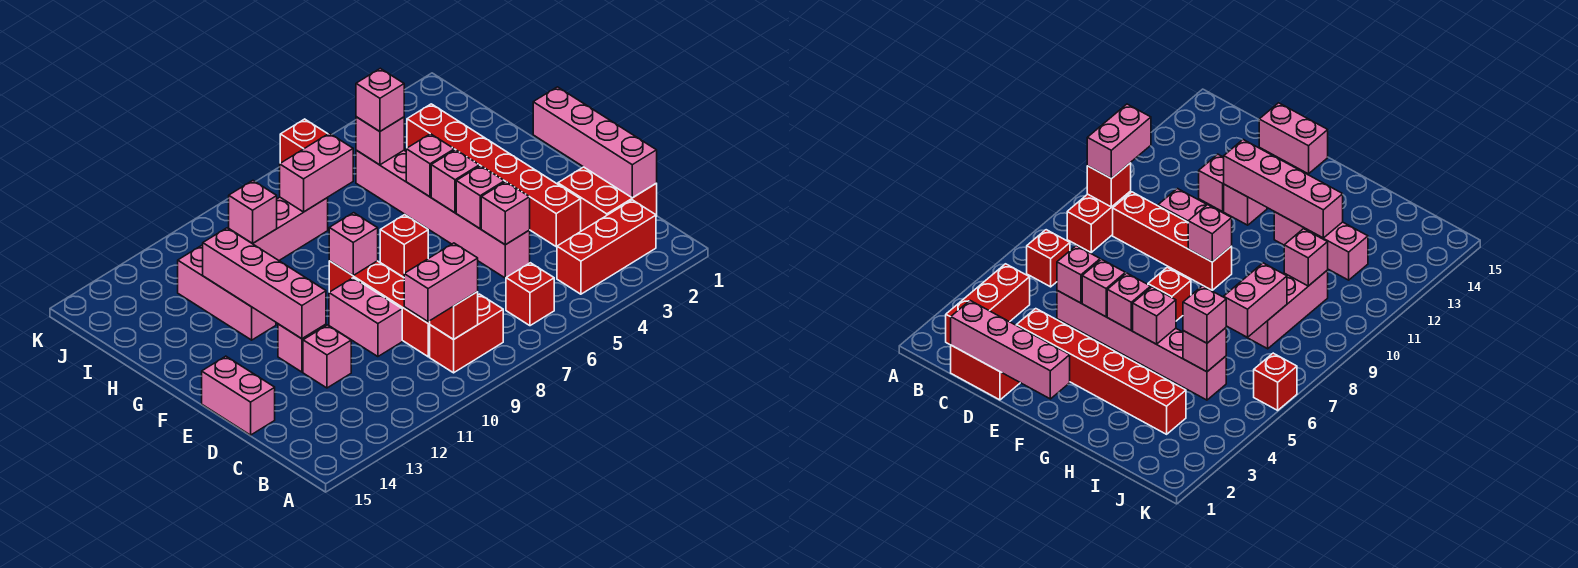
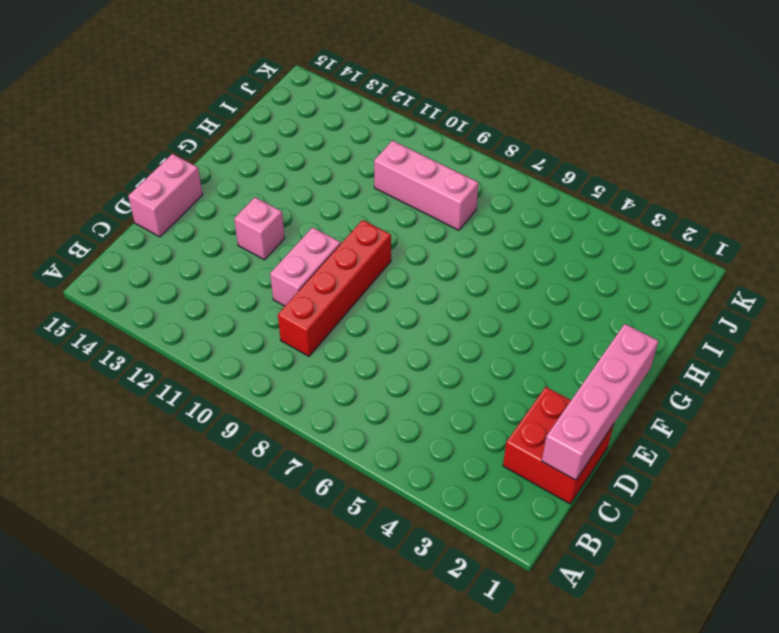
none -> red brick B2:B4 level 1
none -> red brick B6 level 1
none -> red brick B8:B9 level 1

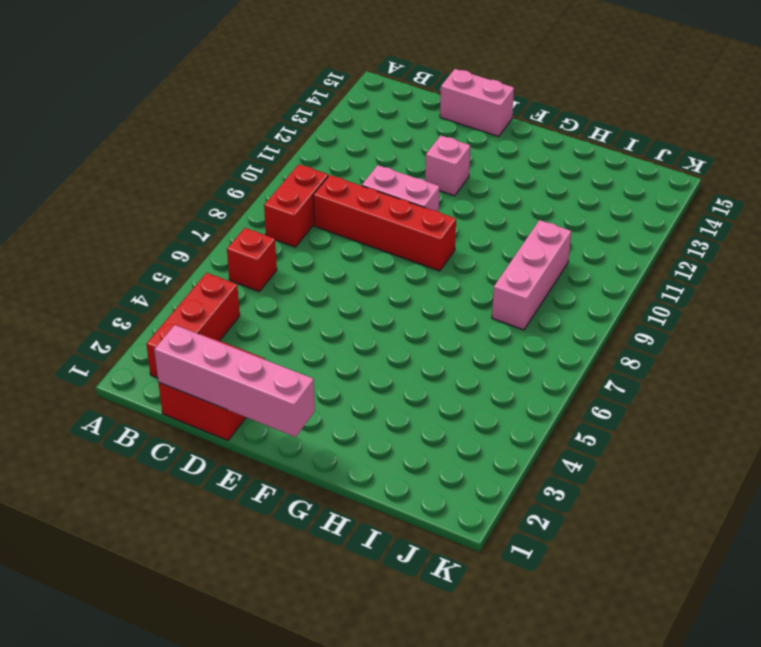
none -> red brick D3:I3 level 1
none -> pink brick D5:I5 level 1
none -> pink brick D12 level 1

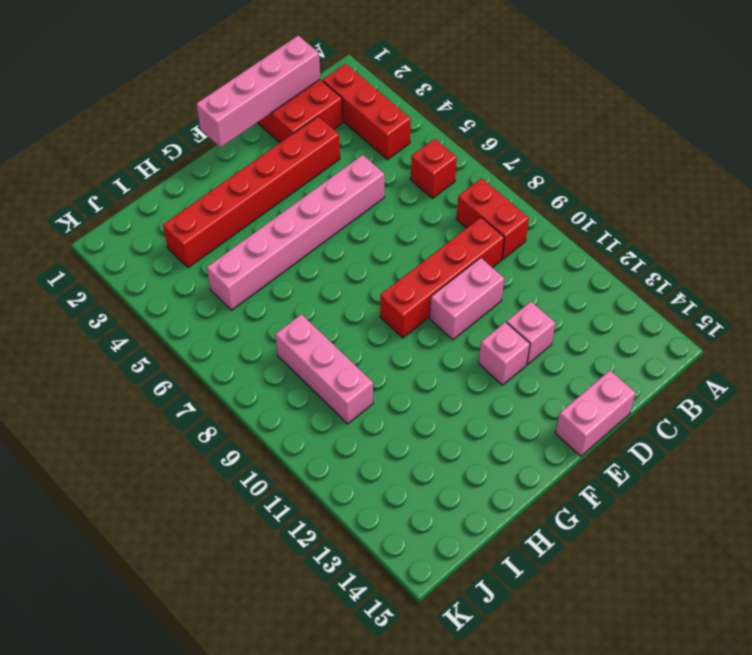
none -> red brick F7 level 1
none -> pink brick G12:I12 level 1
none -> red brick K6 level 1

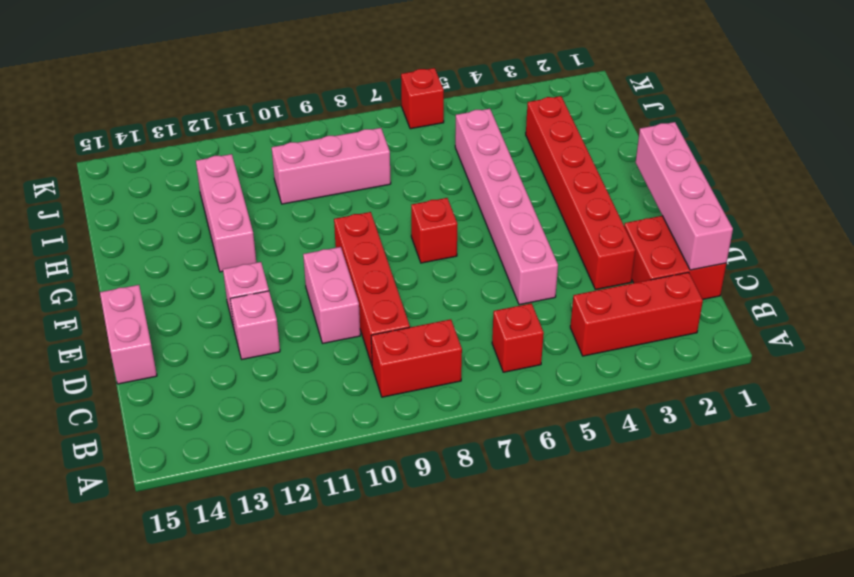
none -> red brick B9 level 2
none -> pink brick D5 level 2
none -> pink brick E5 level 2

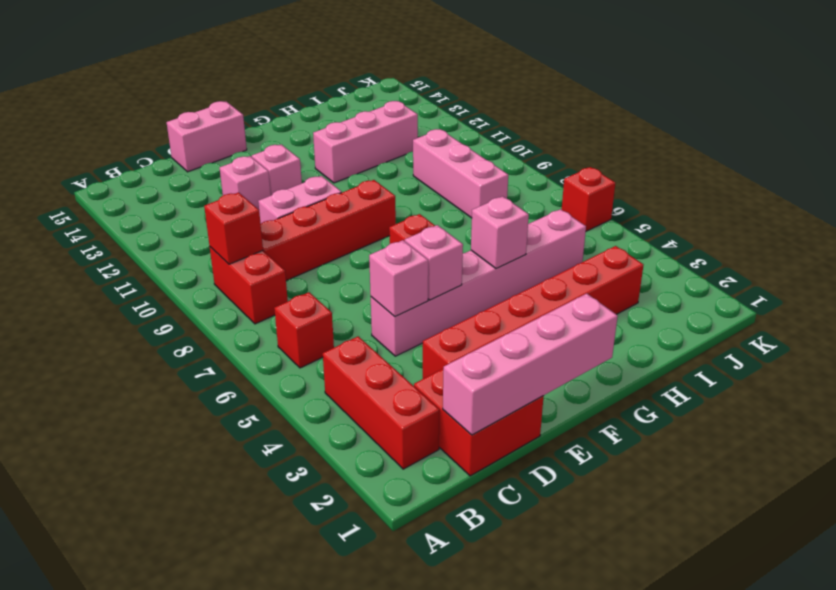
none -> pink brick E12:H12 level 2
none -> pink brick F5 level 2
none -> pink brick F9 level 2

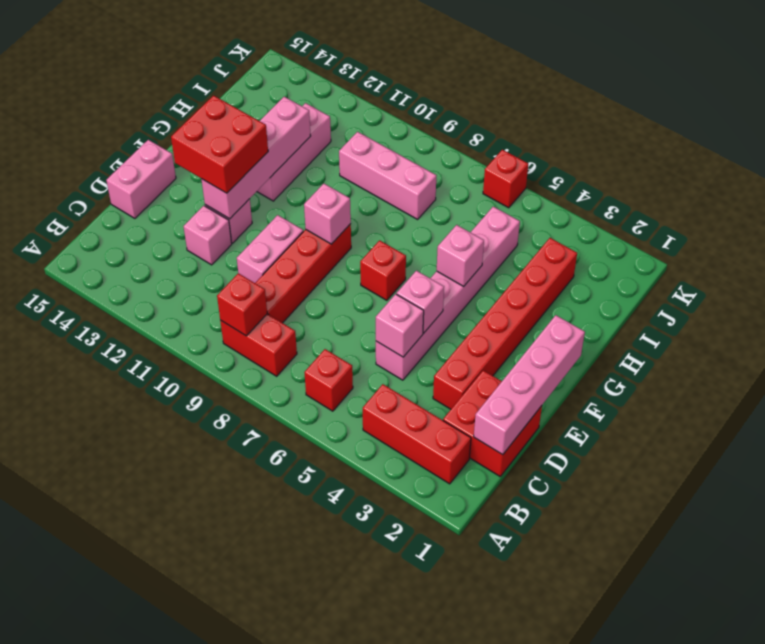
red brick E12:F13 level 3 -> none
none -> pink brick F5 level 2
none -> pink brick I5 level 2
none -> pink brick I7:I8 level 2

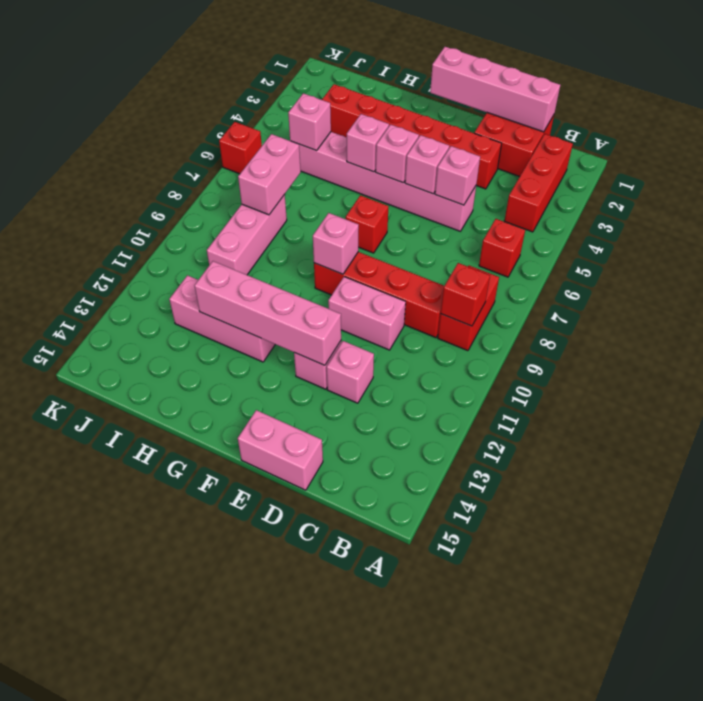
none -> pink brick I10 level 2
none -> pink brick B9:B10 level 3
none -> pink brick I5 level 3

